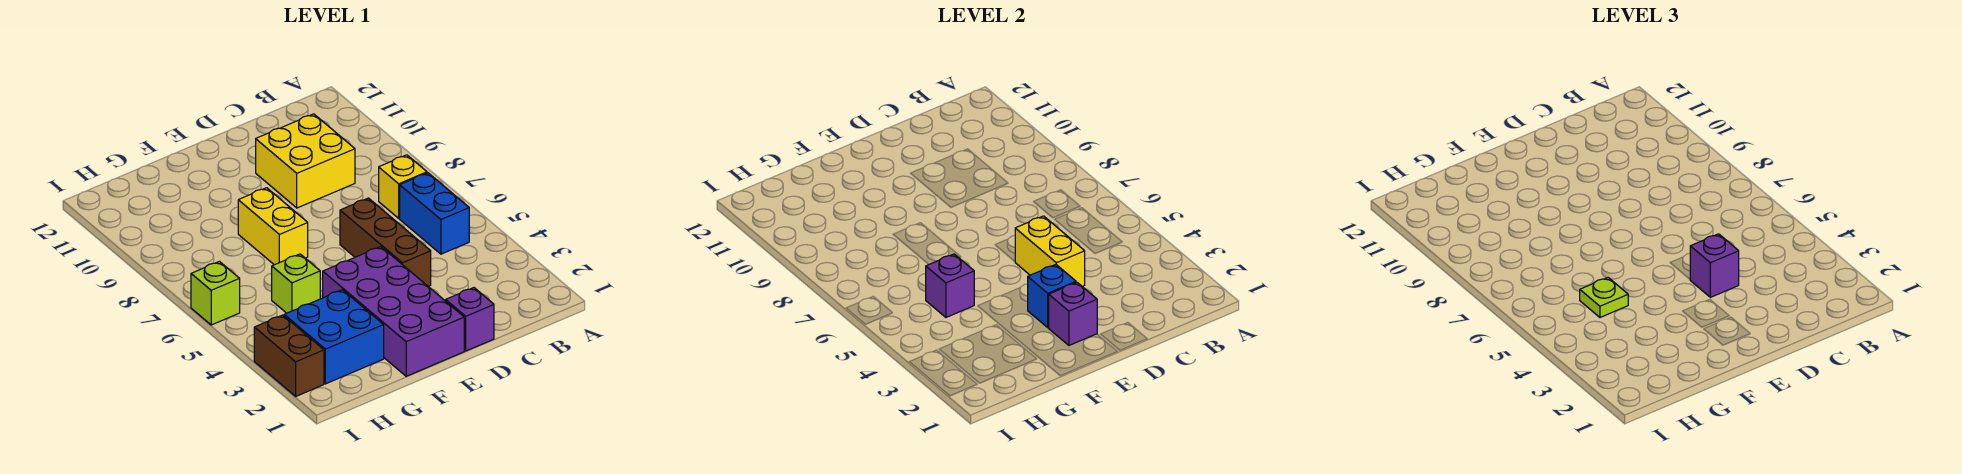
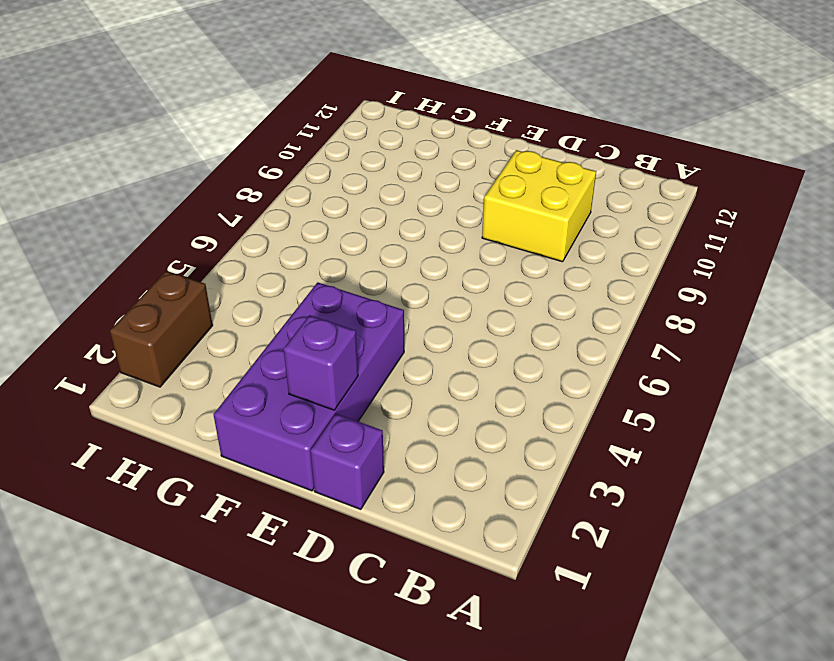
none -> blue brick B5:B6 level 1
none -> yellow brick B7 level 1
none -> brown brick D4:D6 level 1

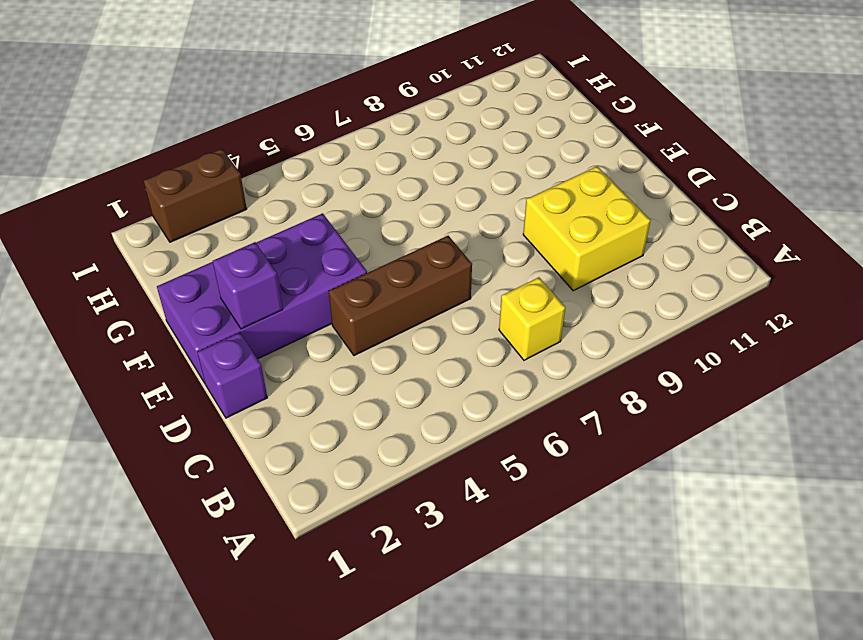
none -> blue brick B5:B6 level 1
none -> yellow brick F7:F8 level 1
none -> blue brick G2:H3 level 1

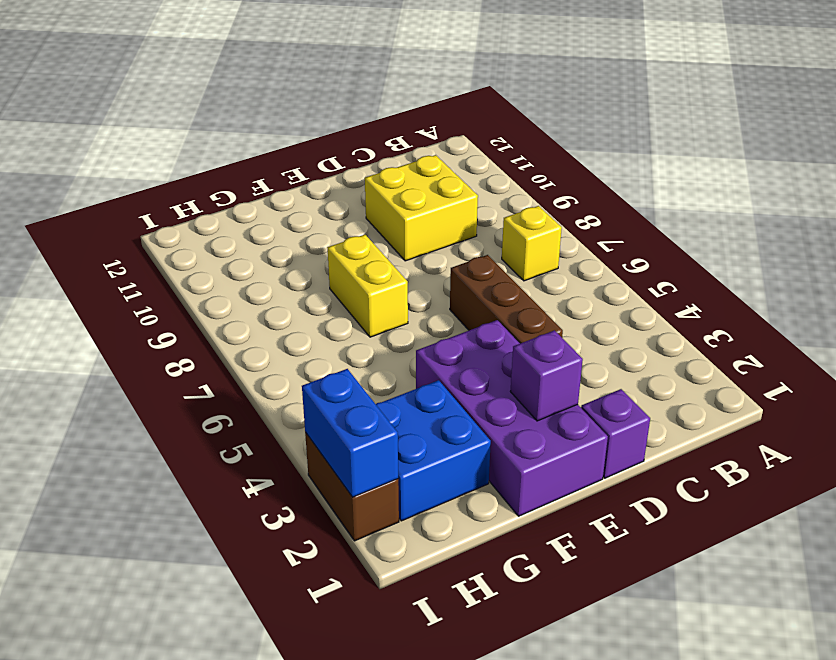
blue brick I2:I3 level 2 -> blue brick B5:B6 level 1
none -> lime brick G5 level 1
none -> lime brick I6 level 1
none -> yellow brick D4:D5 level 2

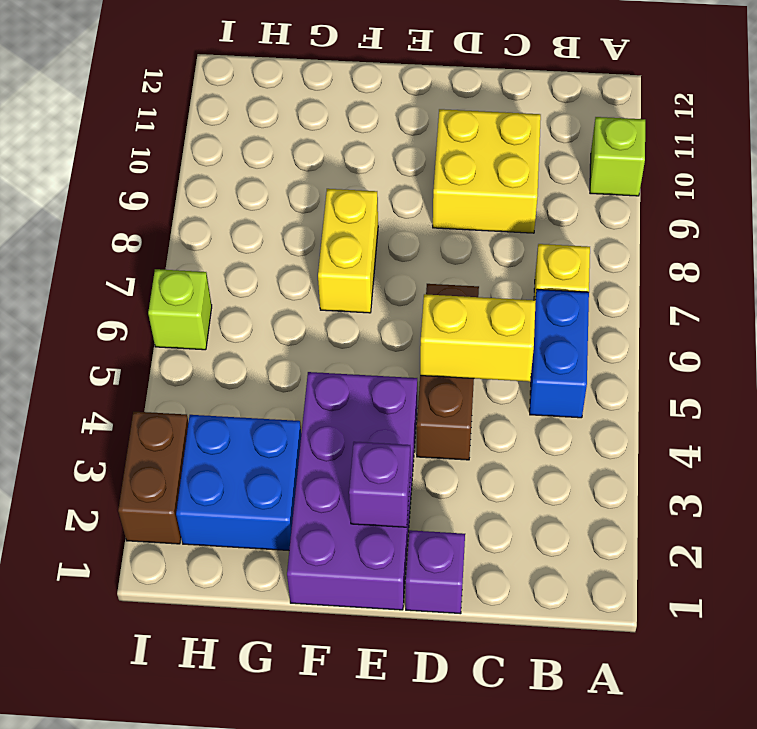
lime brick A10 level 1 -> lime brick G5 level 1
yellow brick C5:D5 level 2 -> yellow brick D4:D5 level 2
none -> blue brick E3 level 2
none -> purple brick G5 level 2
none -> purple brick D4 level 3

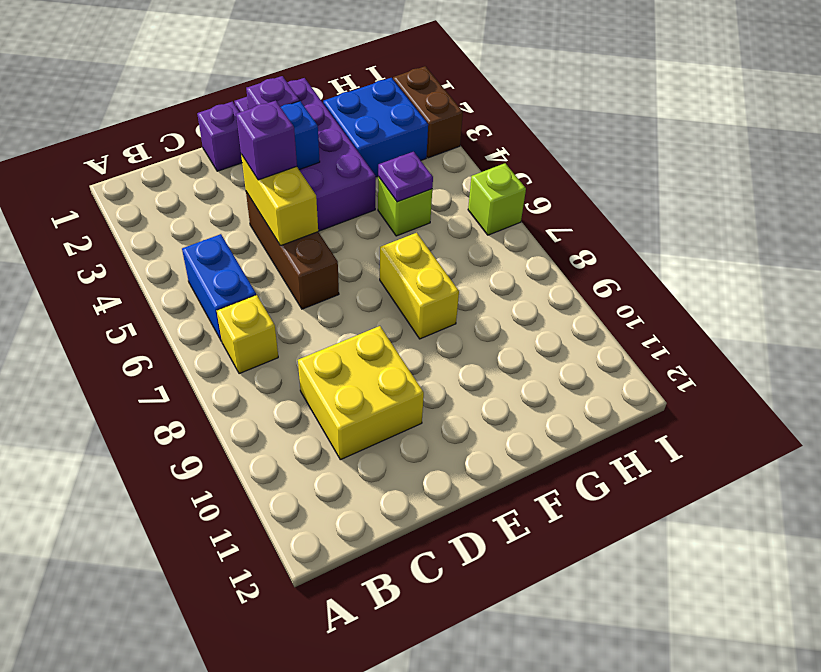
purple plate G5 level 2 -> purple brick G5 level 2
none -> lime plate G5 level 3

